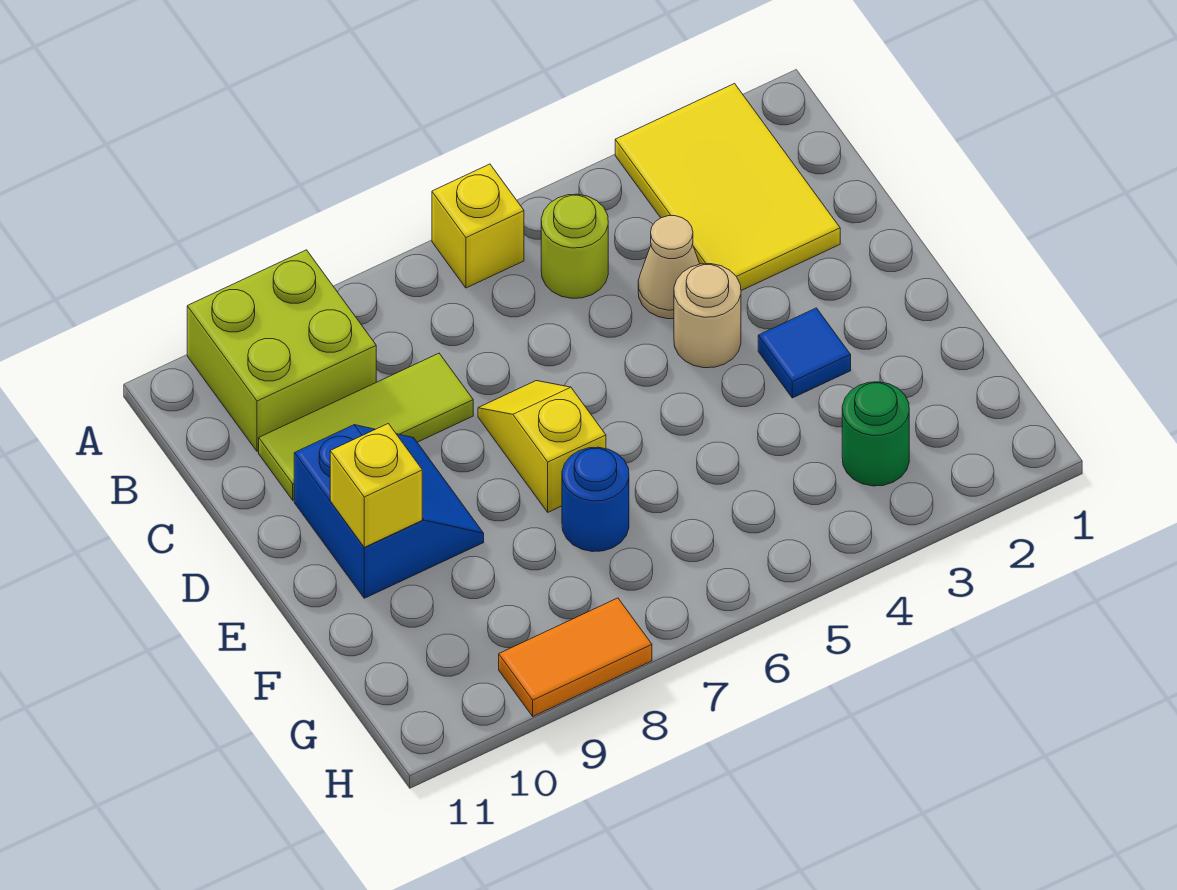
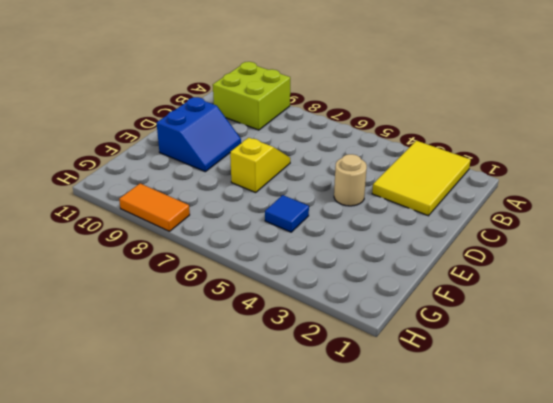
blue tile F5 level 1 -> blue tile E3 level 1
none -> yellow brick A6 level 1
none -> lime round brick B5 level 1
none -> tan cone C4 level 1

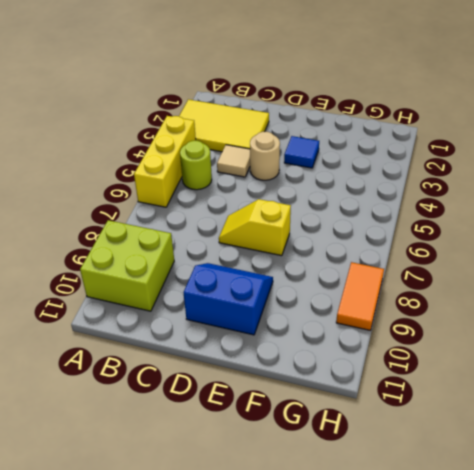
yellow brick A4:A6 level 1 -> yellow brick A6 level 1
tan tile C4 level 1 -> tan cone C4 level 1
none -> lime tile C8:C10 level 1
none -> blue round brick F7 level 1
none -> green round brick G3 level 1

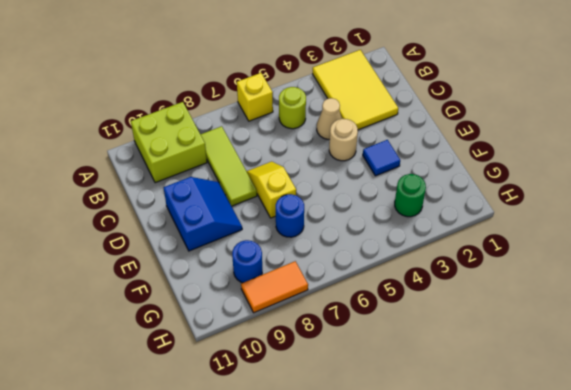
lime tile B8:D8 level 1 -> lime tile C8:C10 level 1
blue round brick G9 level 1 -> none
none -> yellow brick E10 level 2

